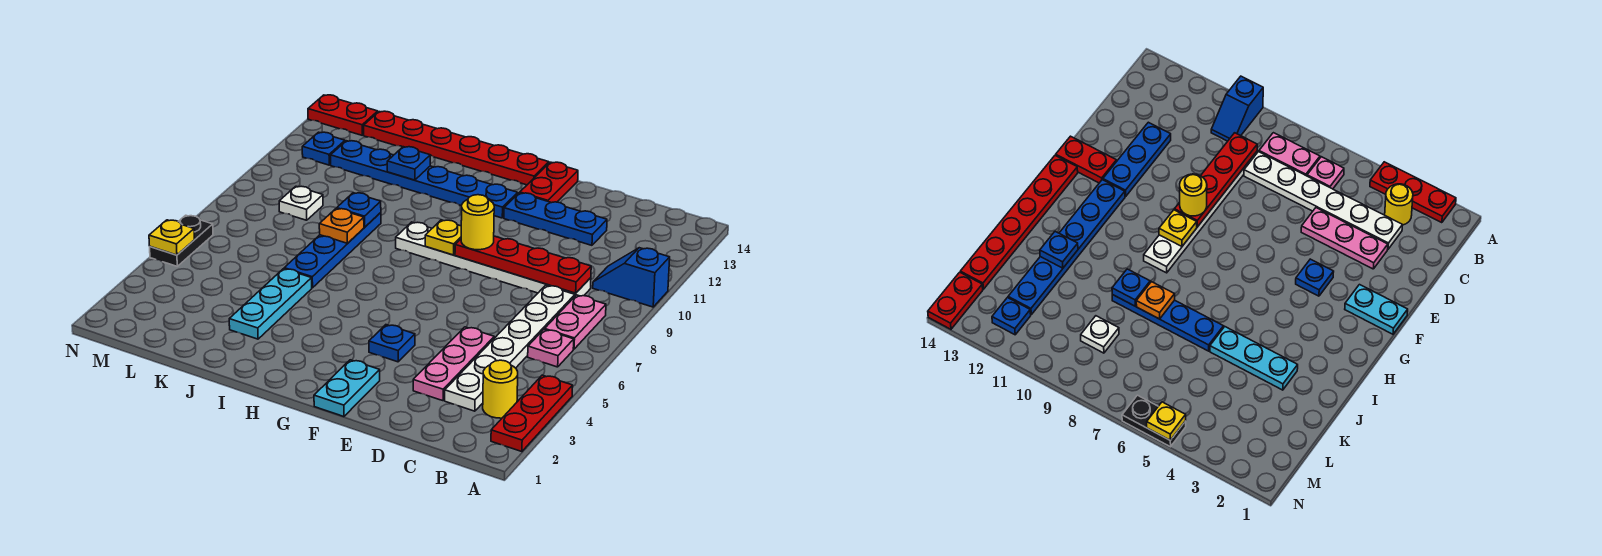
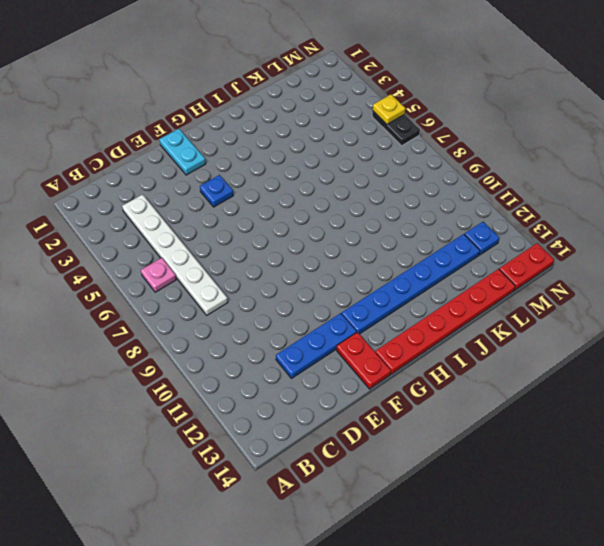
none -> red plate A2:A4 level 1
none -> blue slope A10:B10 level 1 top A
none -> yellow round brick B3 level 1

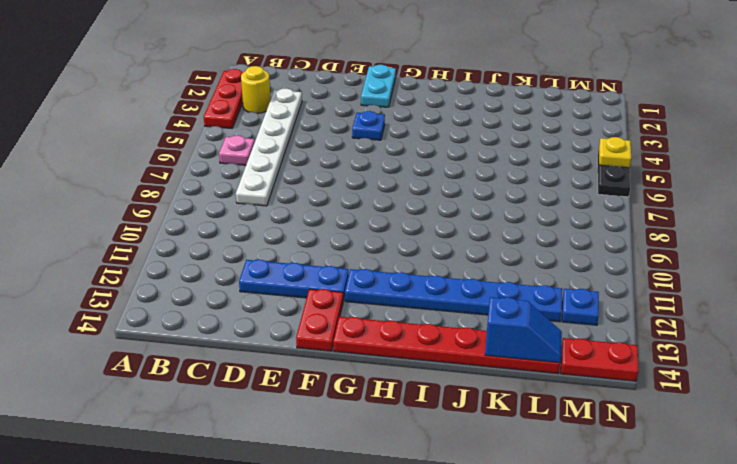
blue slope K14:L14 level 2 top K -> blue slope A10:B10 level 1 top A
none -> pink plate B7:B8 level 1
none -> white plate C9:H9 level 1
none -> pink plate D3:D5 level 1

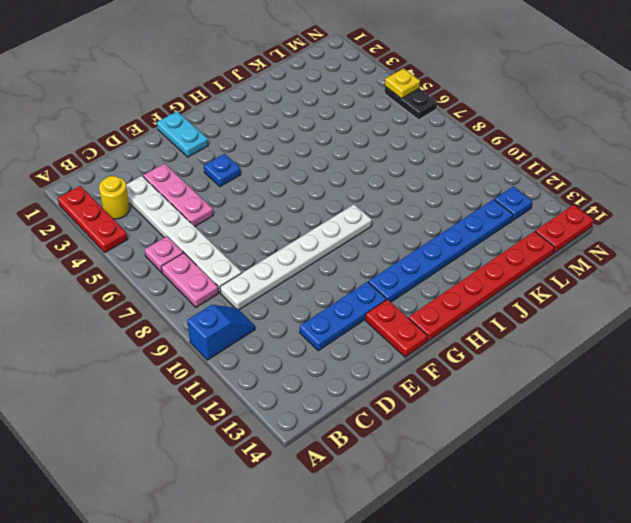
none -> cyan plate J3:J5 level 1
none -> blue plate J6:J9 level 1
none -> white plate L9 level 1

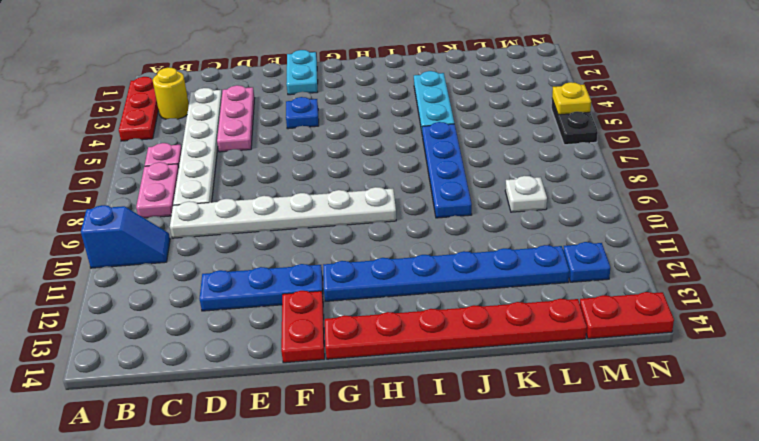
none -> red plate C9:F9 level 2
none -> yellow plate G9 level 2
none -> orange plate J8 level 2

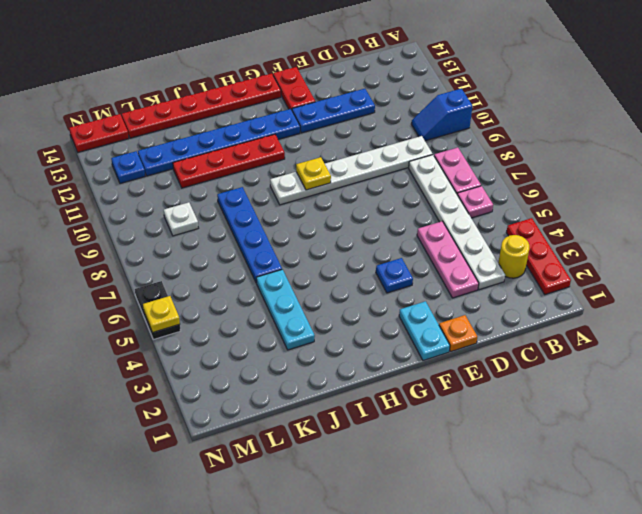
orange plate E1 level 1 -> orange plate J8 level 2
red plate H11:K11 level 1 -> red plate C9:F9 level 2
none -> blue plate J9 level 2
none -> blue plate J12 level 2
none -> yellow round brick F9 level 3

